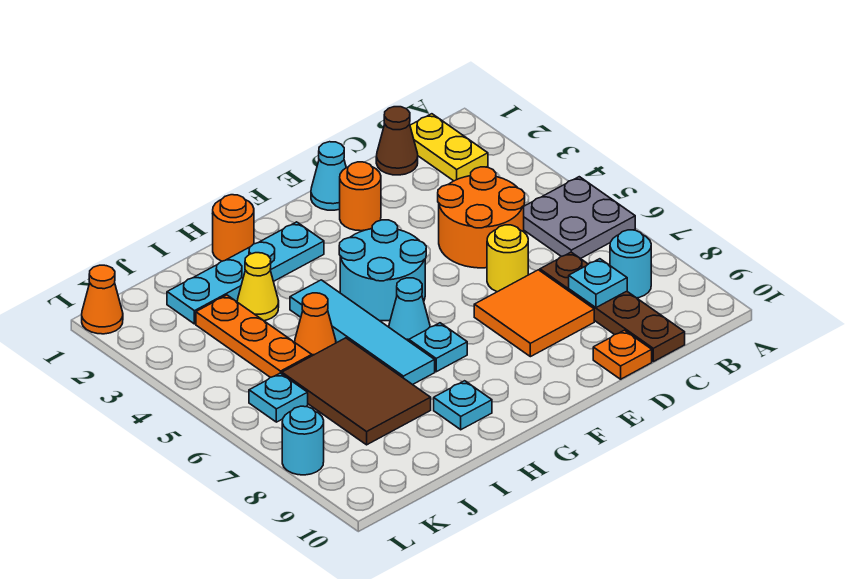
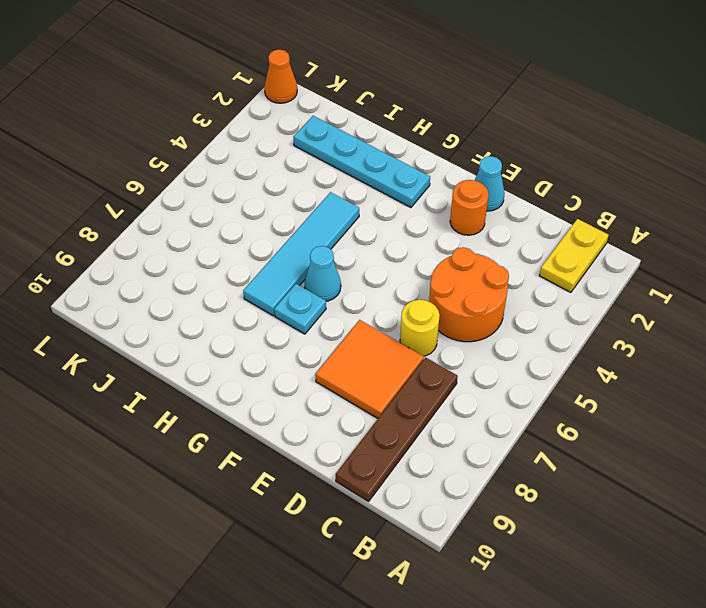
none -> grey plate A5:B6 level 1
none -> cyan round brick B8 level 1
none -> brown cone C1 level 1

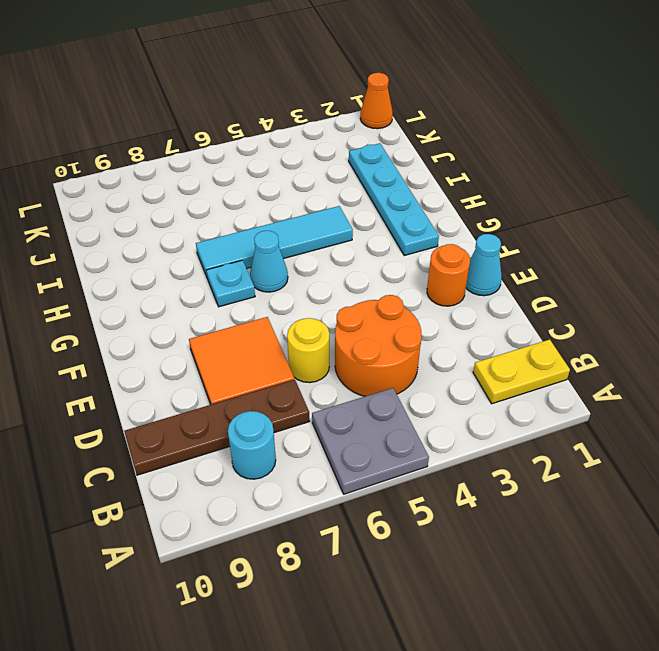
none -> brown cone C1 level 1
none -> orange plate D10 level 1
none -> cyan round brick F4:G5 level 1

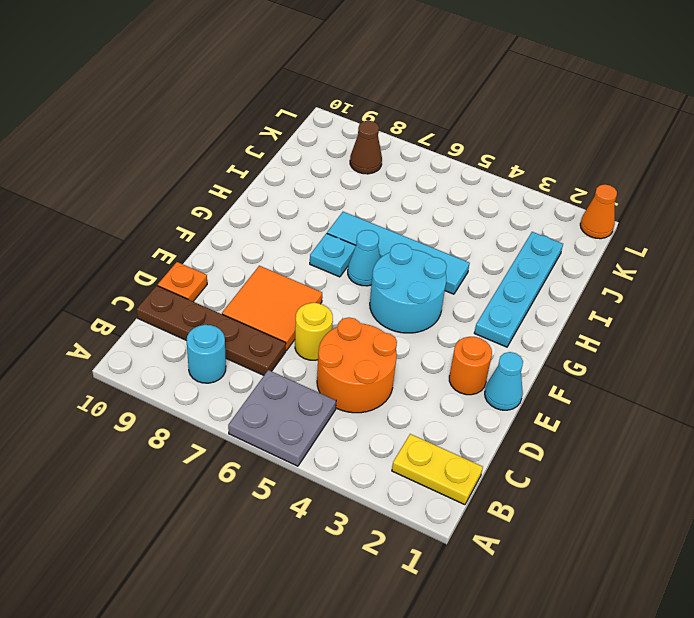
brown cone K8 level 1 -> brown cone C1 level 1
none -> orange round brick H1 level 1
none -> cyan plate H9 level 1
none -> yellow cone I3 level 1

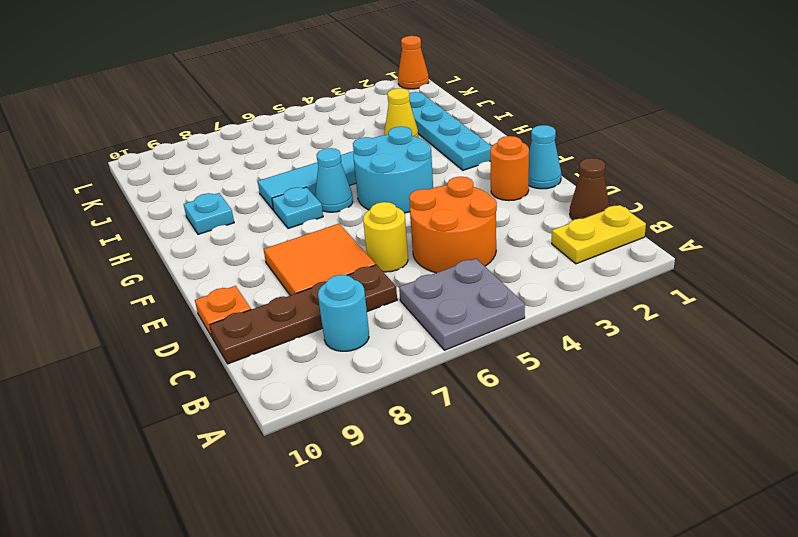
none -> orange round brick H1 level 1
none -> orange cone I5 level 1
none -> brown tile I6:J8 level 1

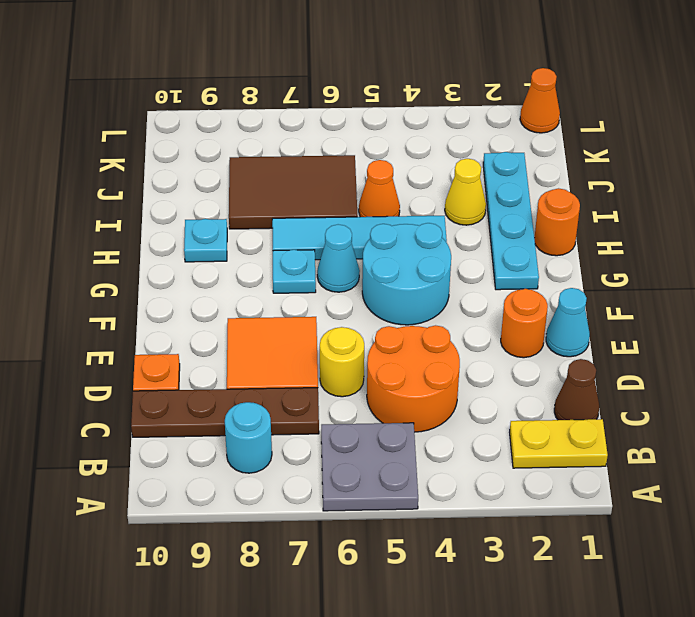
none -> orange plate J3:J5 level 1
none -> cyan plate K6 level 1
none -> cyan round brick L8 level 1

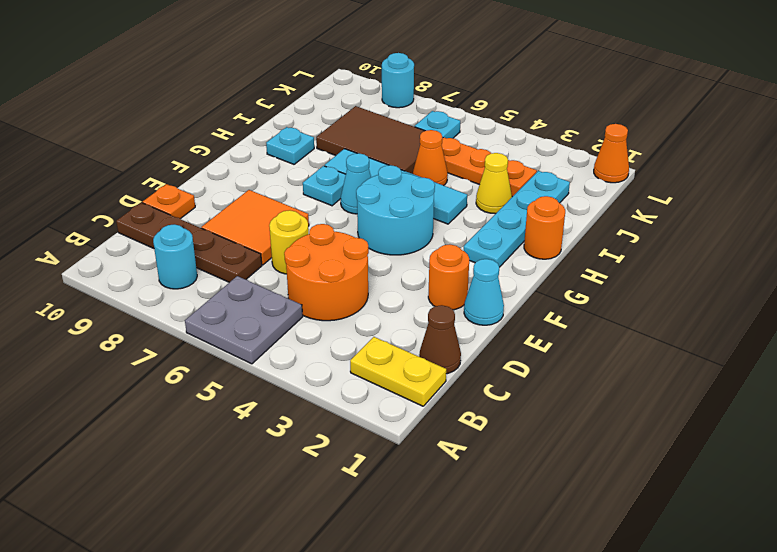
none -> cyan plate C8 level 2

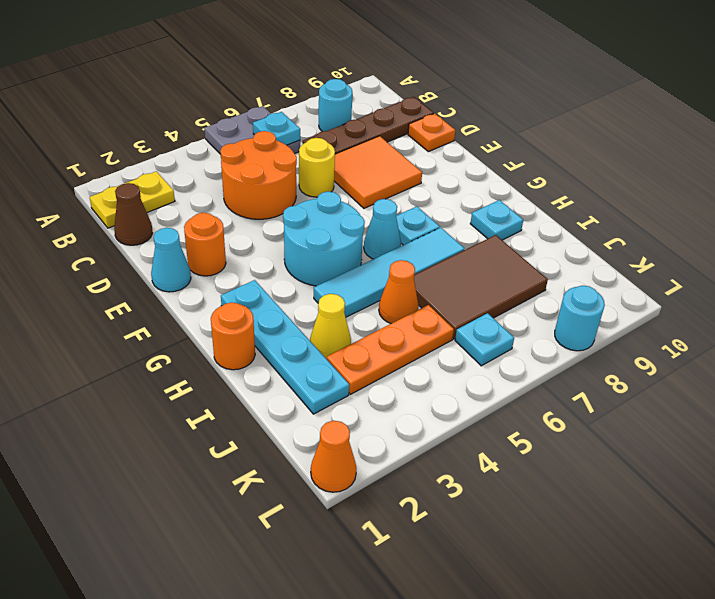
cyan plate B6 level 2 -> cyan plate C8 level 2

